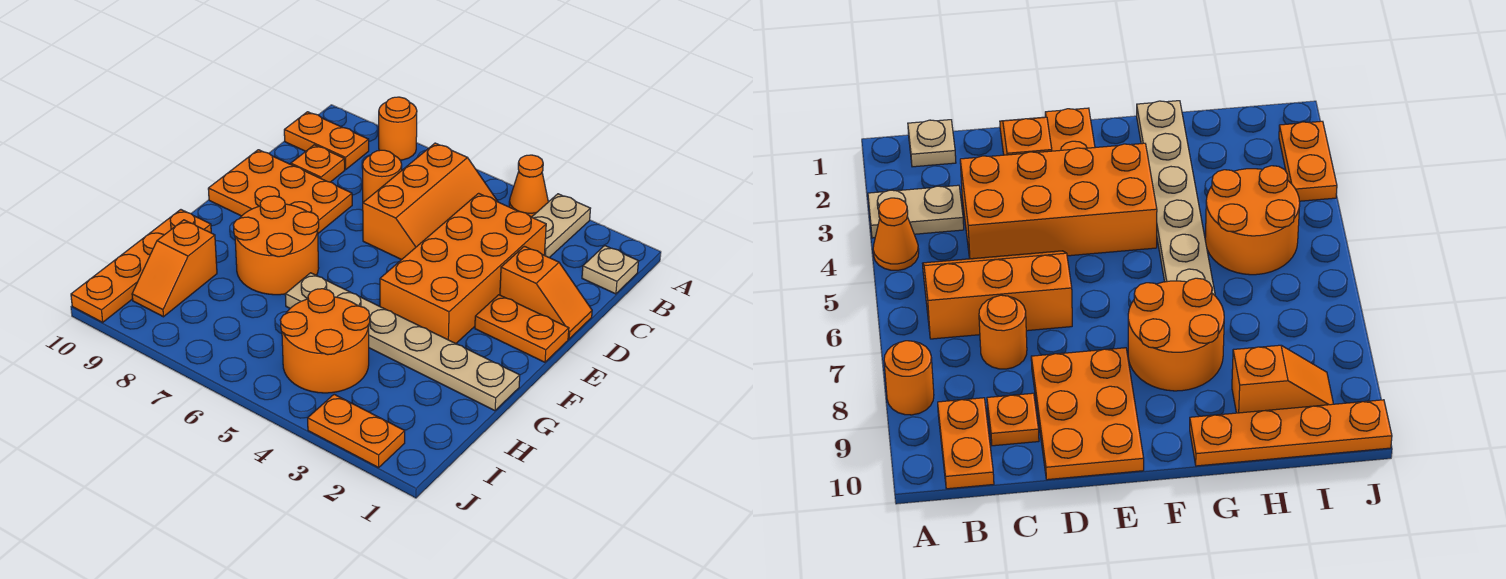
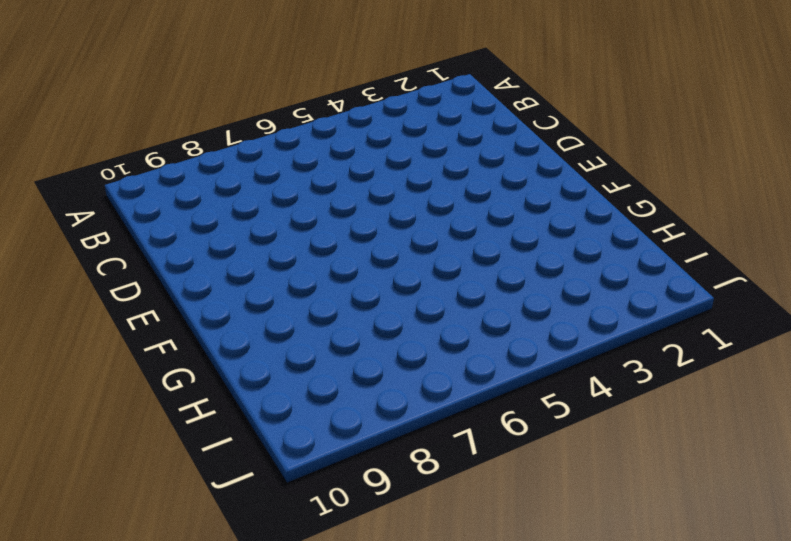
none -> tan plate A3:B3 level 1
none -> orange cone A4 level 1
none -> orange round brick A8 level 1

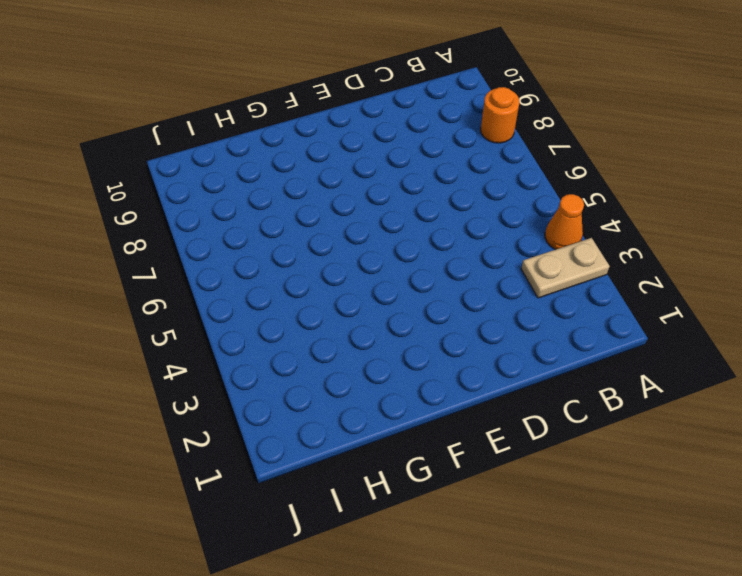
none -> tan plate B1 level 1
none -> orange slope B5:D6 level 1 top 6
none -> orange plate B9:B10 level 1

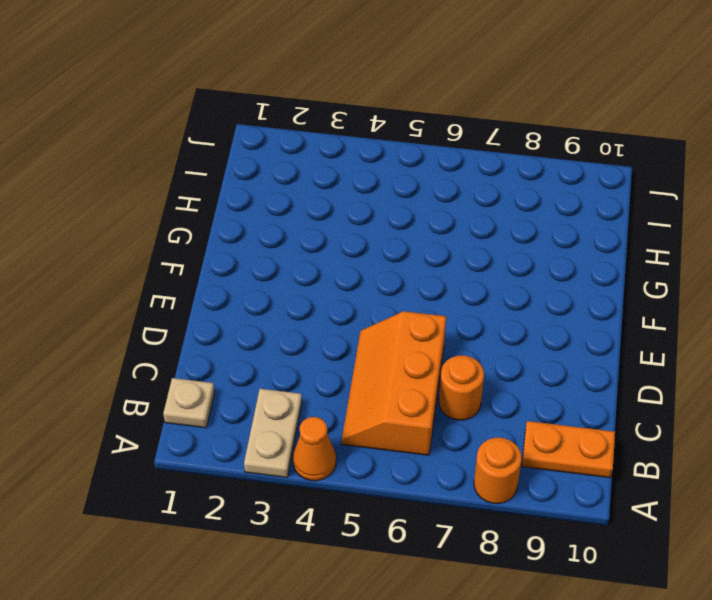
none -> orange brick C3:F4 level 1
none -> orange plate C9 level 1
none -> orange slope D1:D2 level 1 top 2

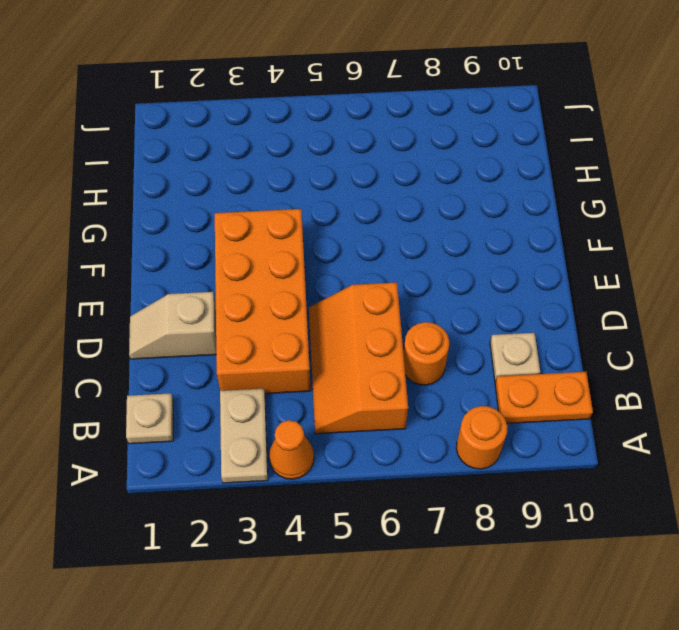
tan plate C9 level 1 -> orange plate C9 level 1
tan slope D1:D2 level 1 top 2 -> orange slope D1:D2 level 1 top 2
none -> orange plate D8:E10 level 1
none -> orange plate E1:E2 level 1
none -> orange round brick F7:G8 level 1

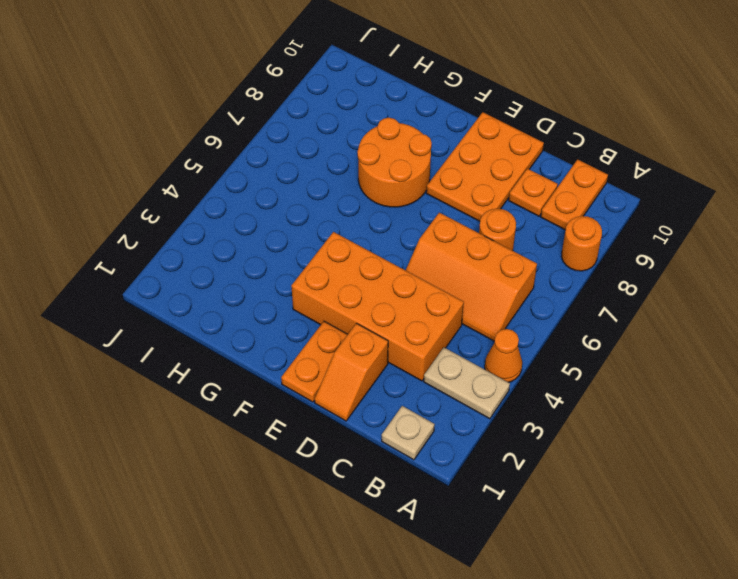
none -> tan plate G1:G6 level 1
none -> orange plate G10:J10 level 1
none -> orange round brick H4:I5 level 1

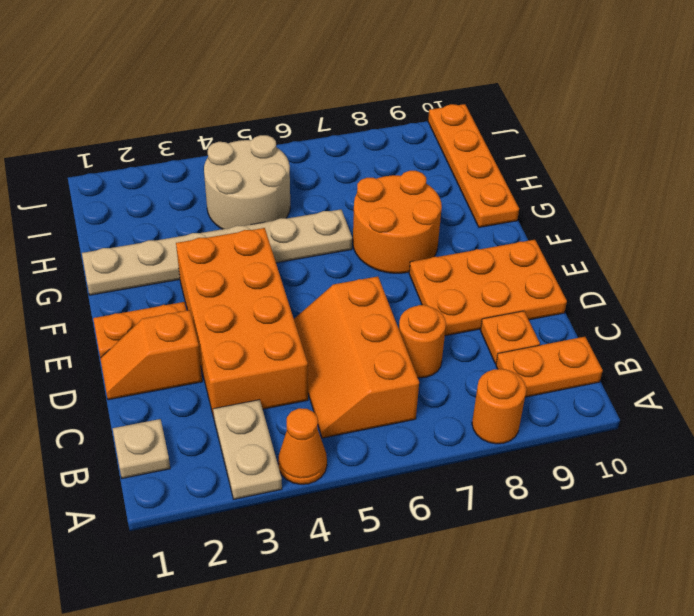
tan round brick H4:I5 level 1 -> orange round brick H4:I5 level 1
none -> orange slope H9:I9 level 1 top H
none -> orange plate J2:J3 level 1

